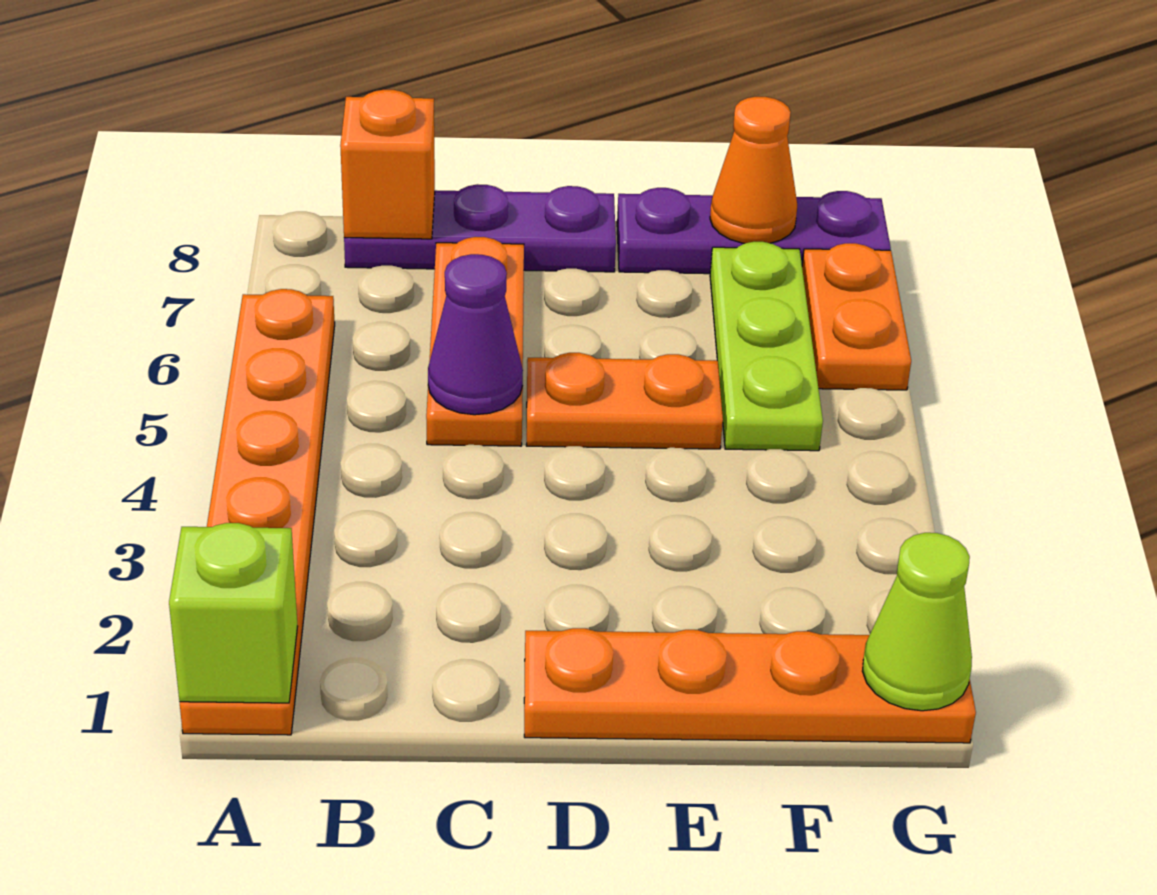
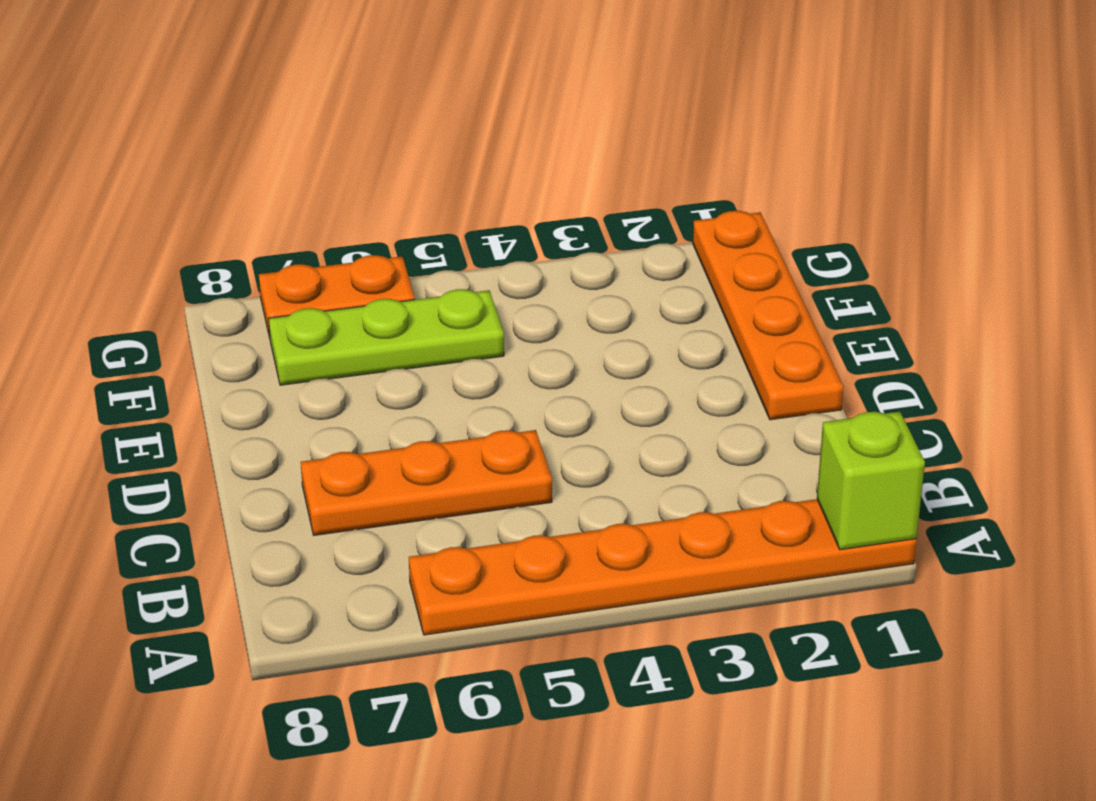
none -> purple plate B8:D8 level 1
none -> orange plate D5:E5 level 1
none -> purple plate E8:G8 level 1

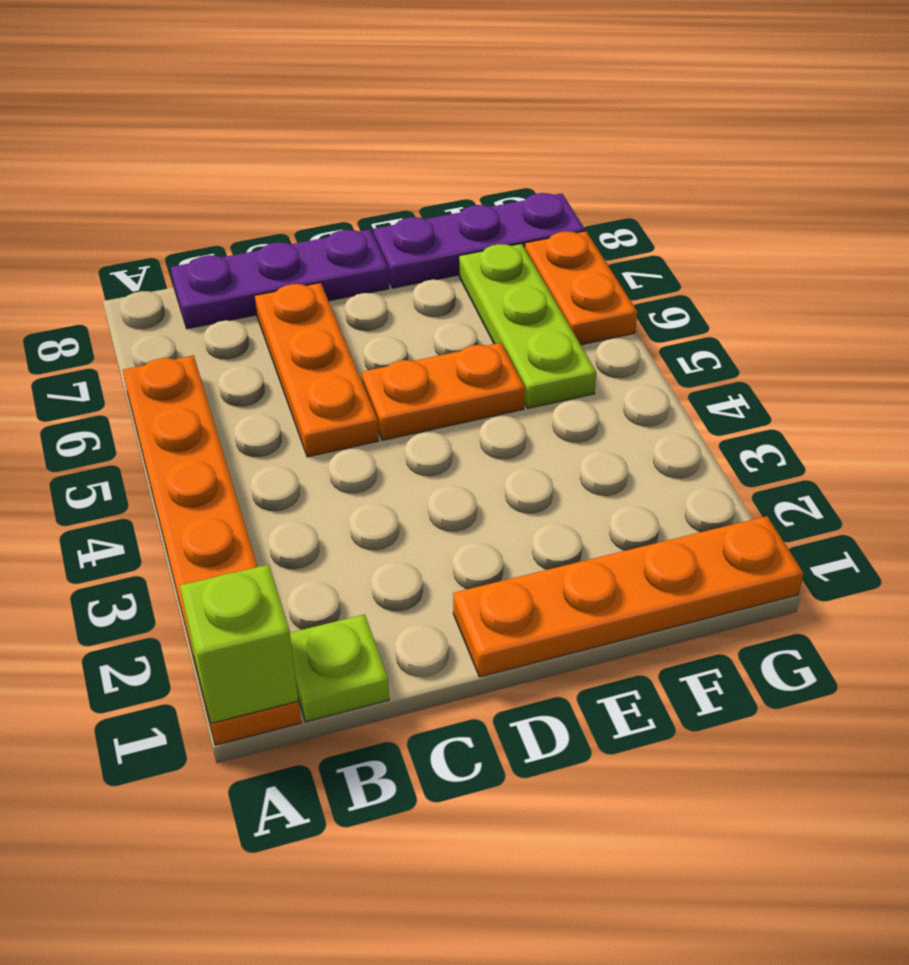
lime plate B1 level 1 -> none
none -> orange brick B8 level 2
none -> purple cone C5 level 2
none -> orange cone F8 level 2

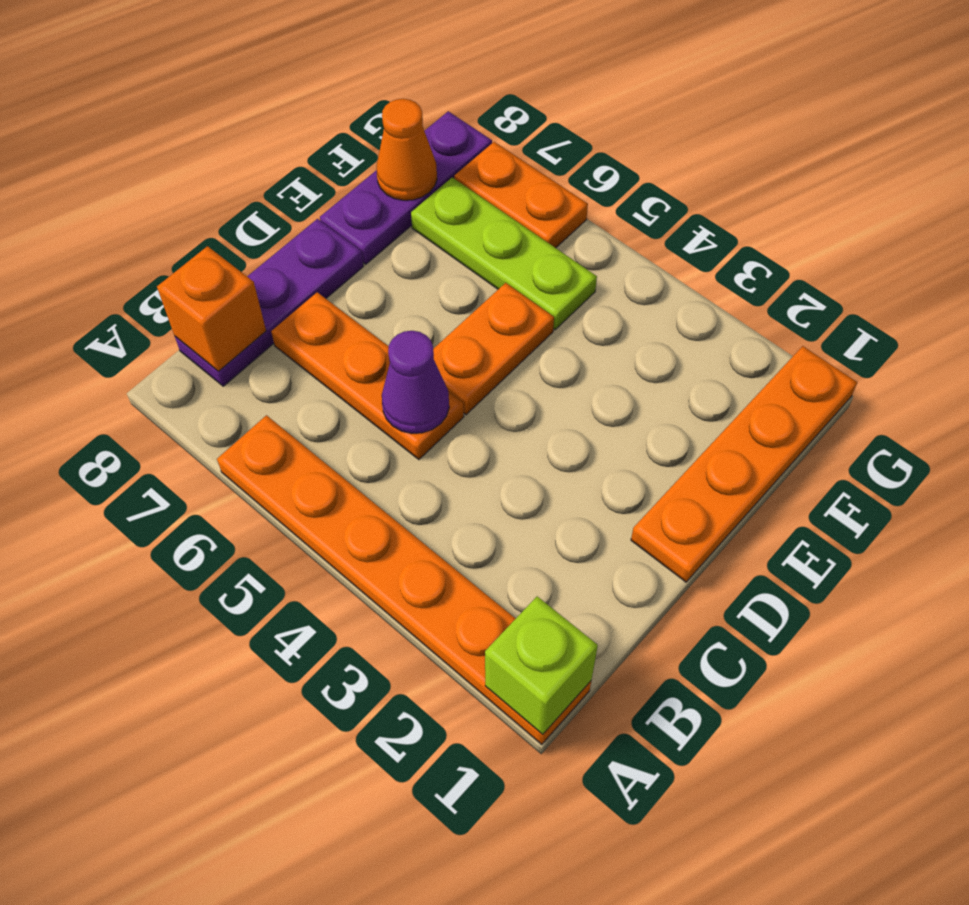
none -> lime cone G1 level 2

